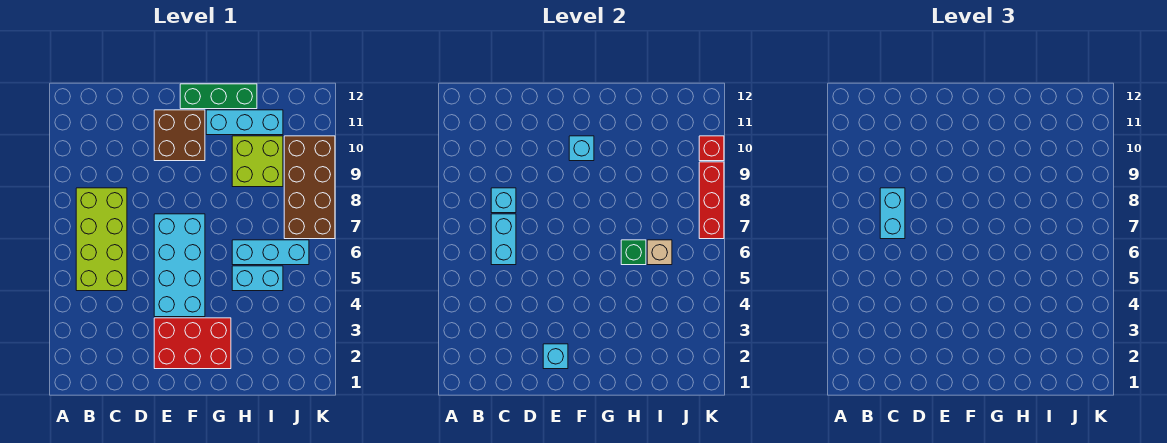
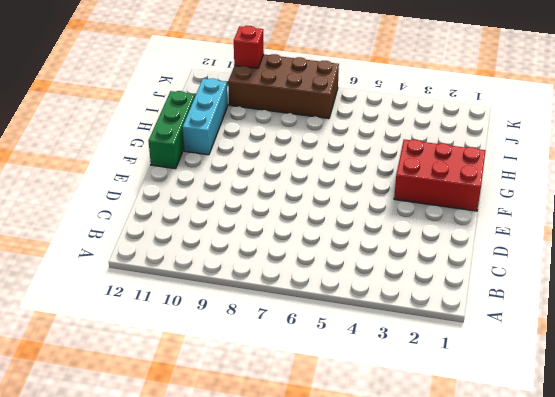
red brick F1:G3 level 1 -> red brick E2:G3 level 1
none -> lime brick B5:C8 level 1
none -> cyan brick E4:F7 level 1
none -> brown brick E10:F11 level 1

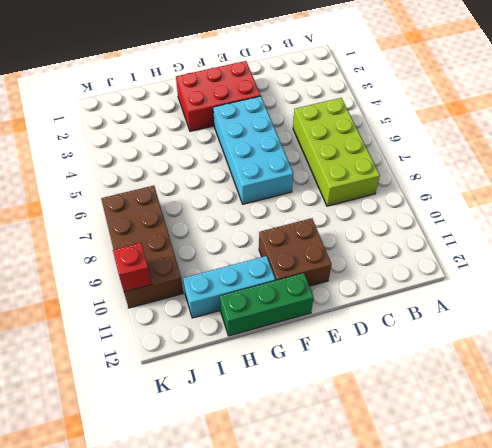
none -> cyan brick H5:I5 level 1
none -> cyan brick H6:J6 level 1
none -> lime brick H9:I10 level 1

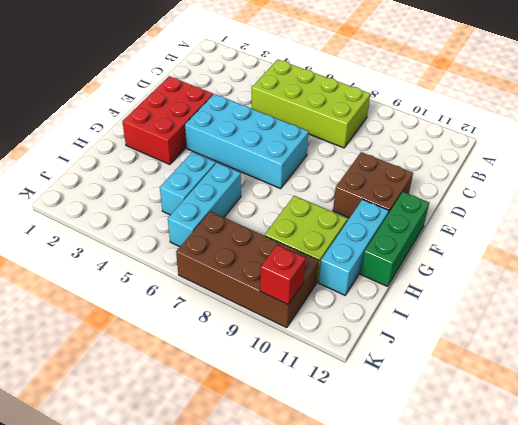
none -> cyan brick C6:C7 level 2
none -> cyan brick C8 level 2
none -> cyan brick E2 level 2

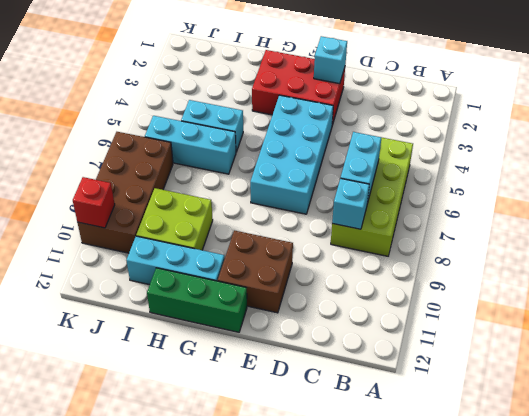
none -> cyan brick F10 level 2
none -> green brick H6 level 2
none -> tan brick I6 level 2

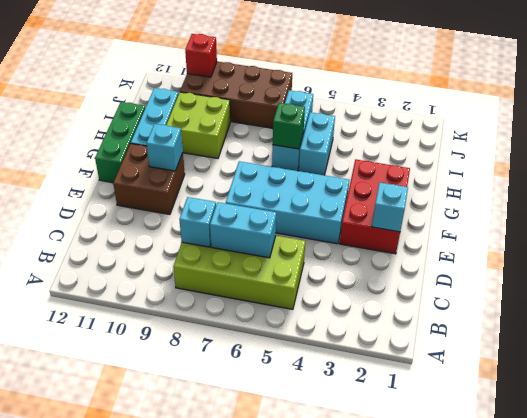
none -> tan brick I6 level 2
none -> red brick K7:K9 level 2
none -> cyan brick C7:C8 level 3

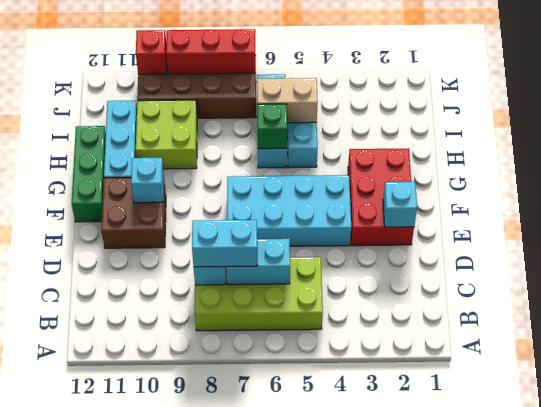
tan brick I5:I6 level 2 -> tan brick I6 level 2

